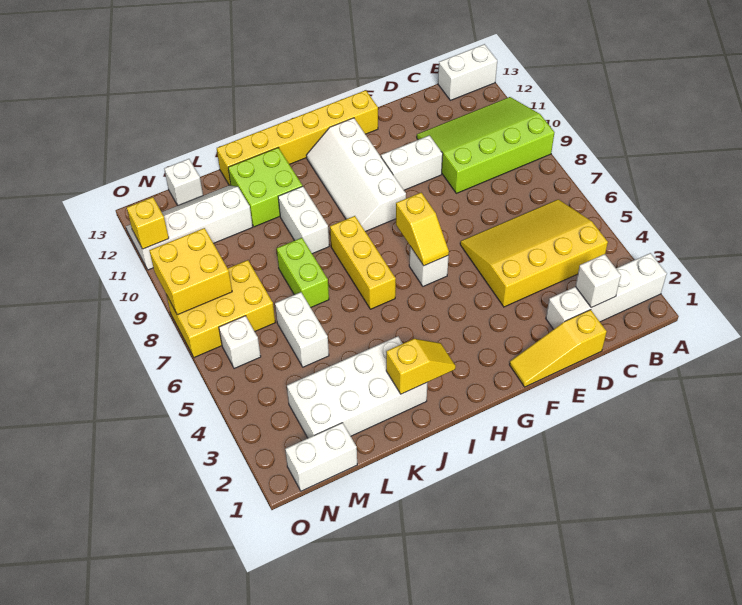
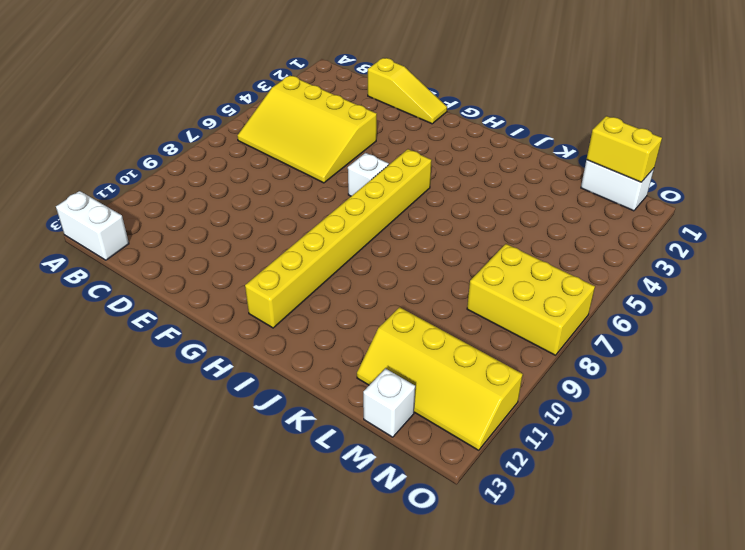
yellow brick H5:H12 level 1 -> white slope G9:H12 level 1 top G
yellow slope L11:O12 level 1 top 11 -> white slope L11:O12 level 1 top 11
yellow brick M1:N1 level 2 -> none
none -> white brick A2:D2 level 1
none -> lime slope A9:D11 level 1 top 9
none -> white brick E10:F10 level 1

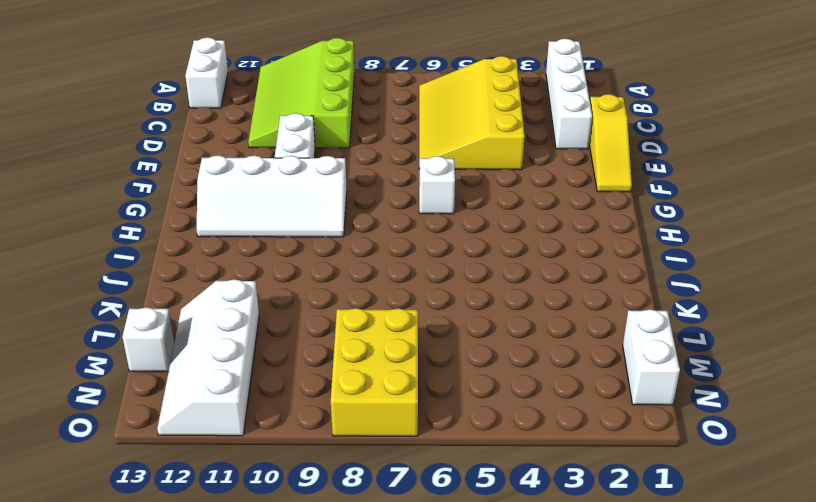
none -> yellow brick F13:K13 level 1
none -> yellow brick I6:I8 level 1
none -> white brick J2:M3 level 1

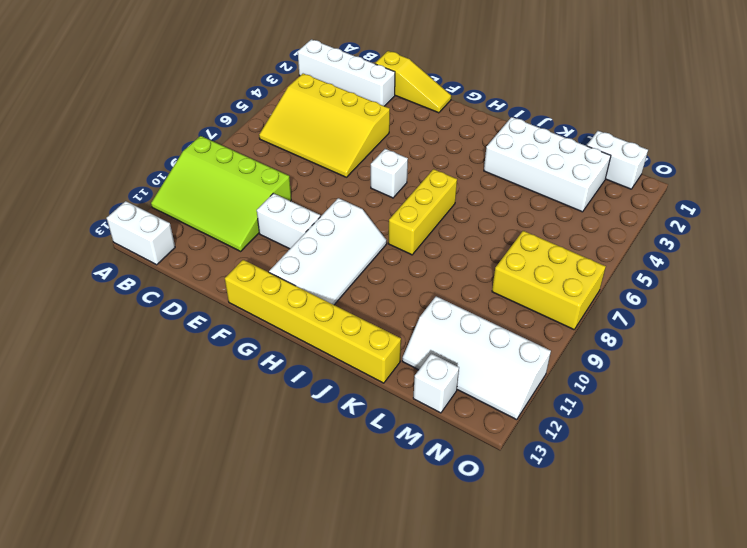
none -> white brick J9:J10 level 1
none -> lime brick J11:K12 level 1
none -> lime brick K7:K8 level 1

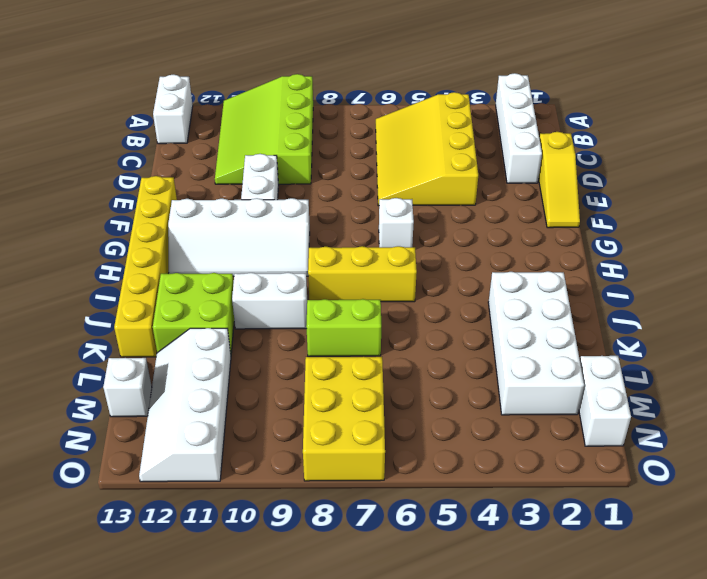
none -> white brick L5:L6 level 1
none -> white brick N6 level 1
none -> white brick C2 level 2

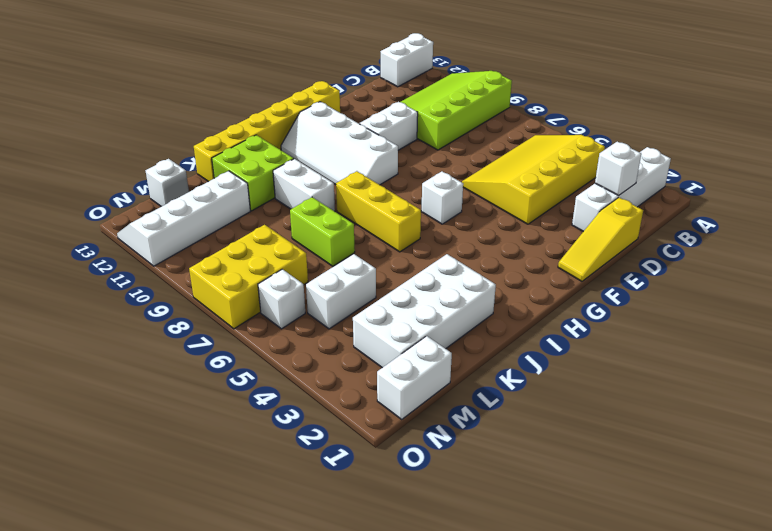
white brick L5:M5 level 1 -> white brick L5:L6 level 1
none -> yellow slope G6:G7 level 2 top 7
none -> yellow slope I2:J2 level 2 top J
none -> yellow brick N8:O9 level 2

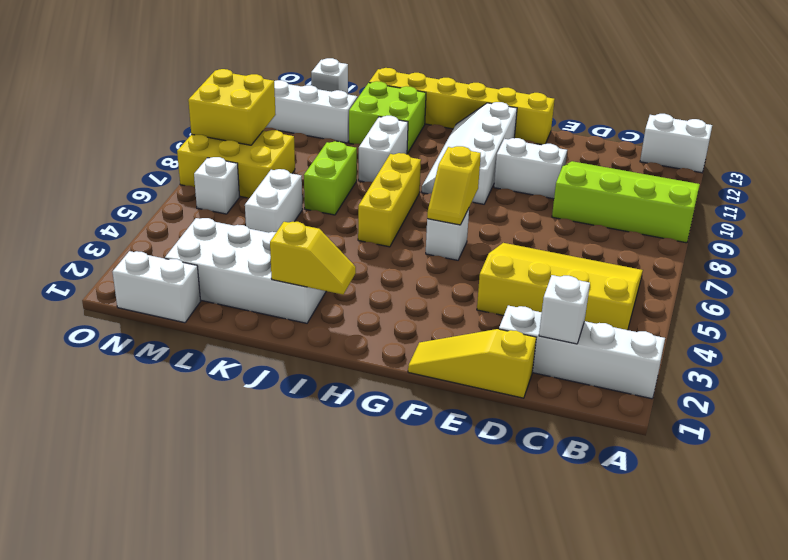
none -> yellow brick O11 level 2

